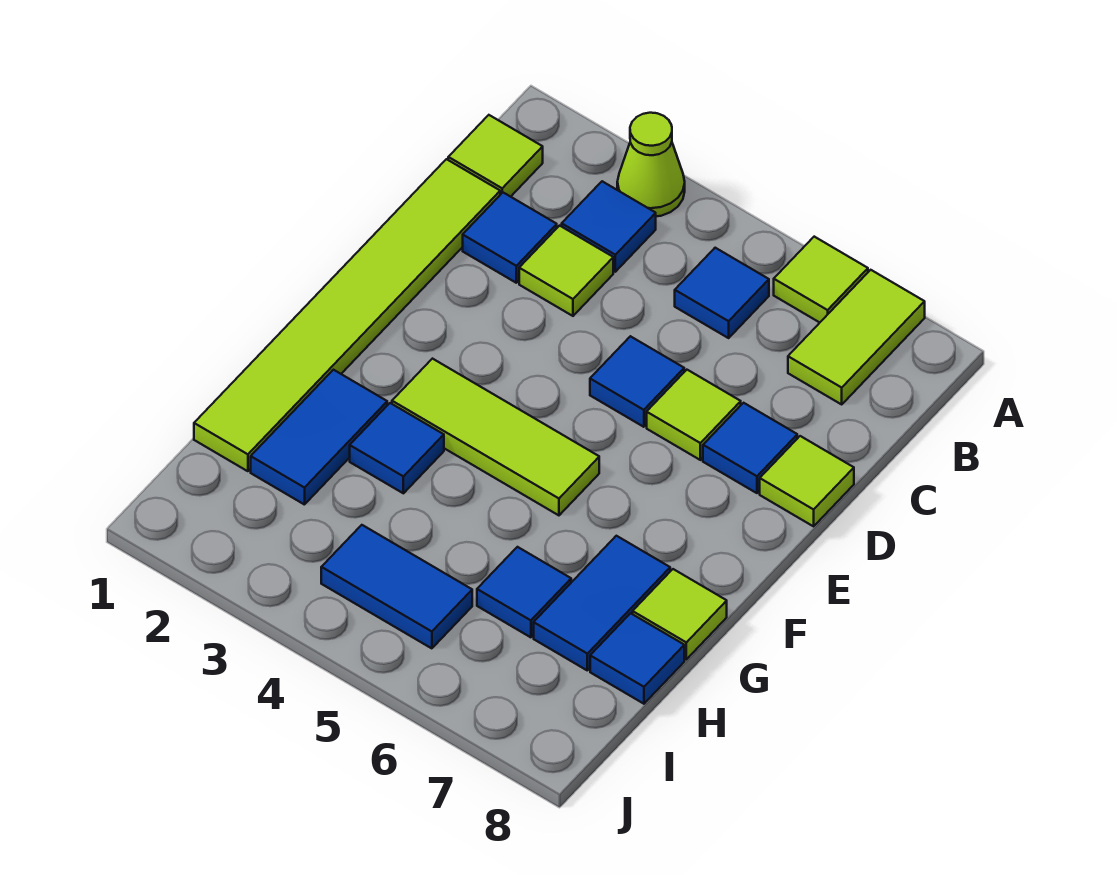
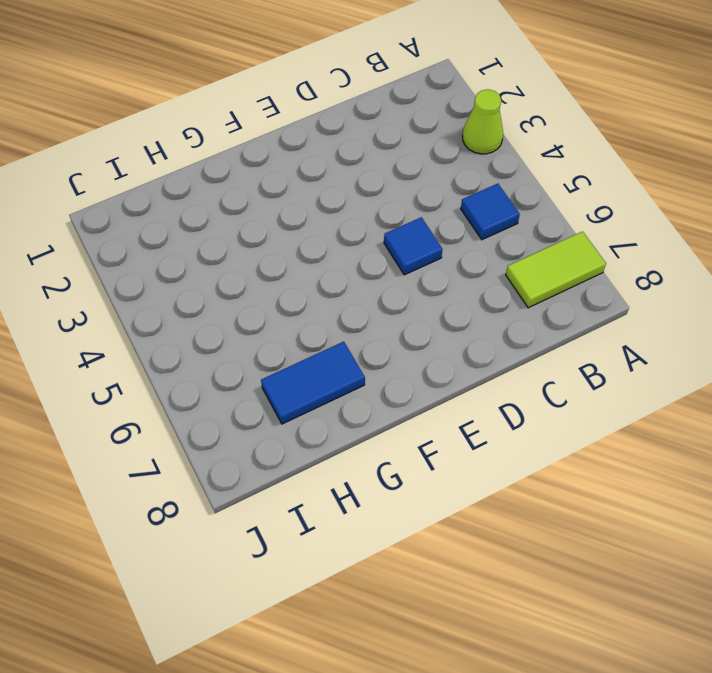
none -> lime tile A6 level 1
none -> lime tile B1 level 1
none -> blue tile B3 level 1

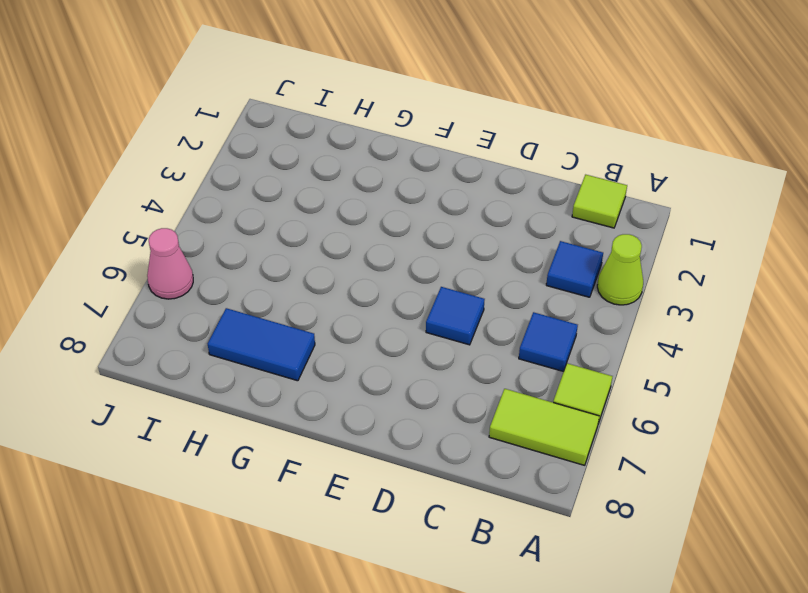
pink cone J6 level 1 -> none
none -> lime tile C1:H1 level 1
none -> blue tile C2 level 1
none -> lime tile C3 level 1

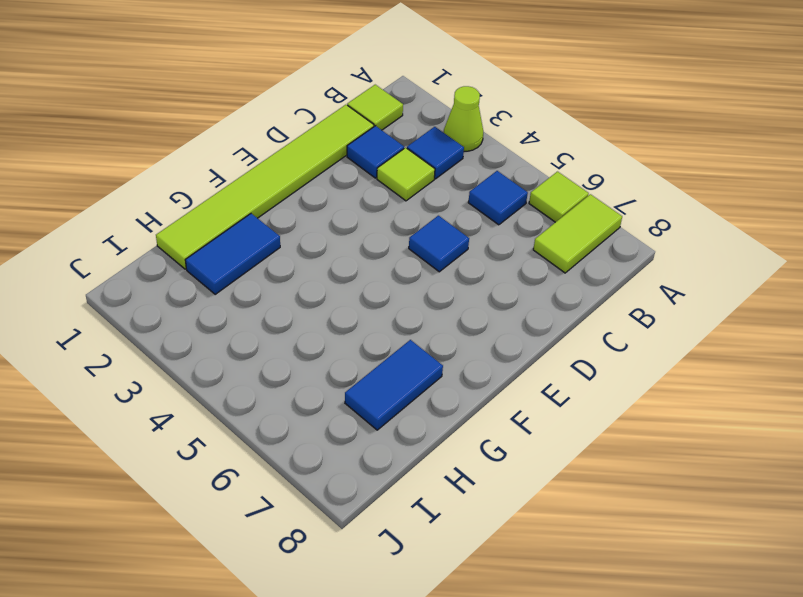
none -> lime tile D6 level 1
none -> blue tile D7 level 1
none -> lime tile D8 level 1

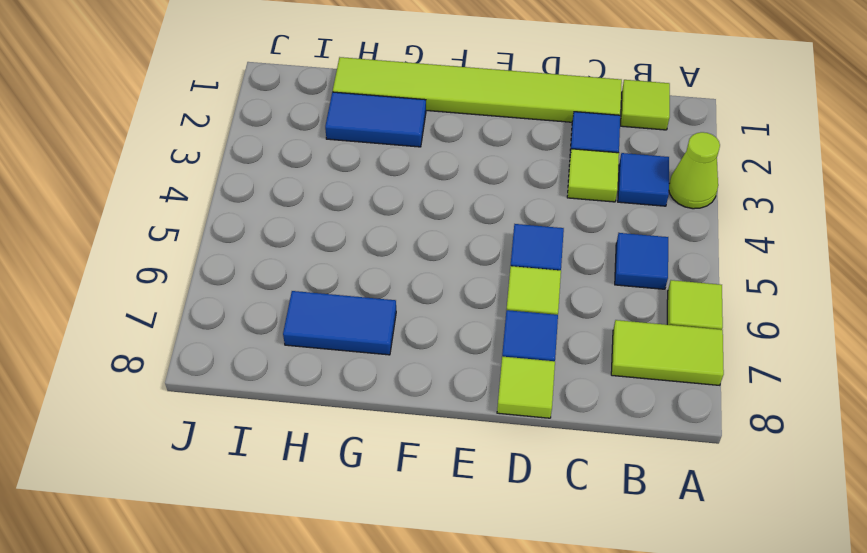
none -> lime tile F3:F5 level 1
none -> blue tile G3 level 1
none -> lime tile G8 level 1

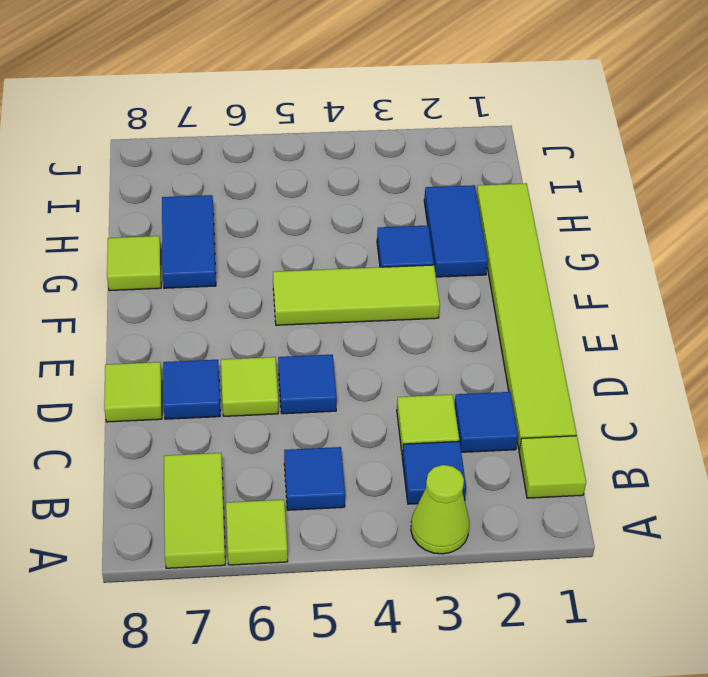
none -> blue tile H6 level 1
none -> blue tile H8 level 1
none -> blue tile I4:I5 level 1

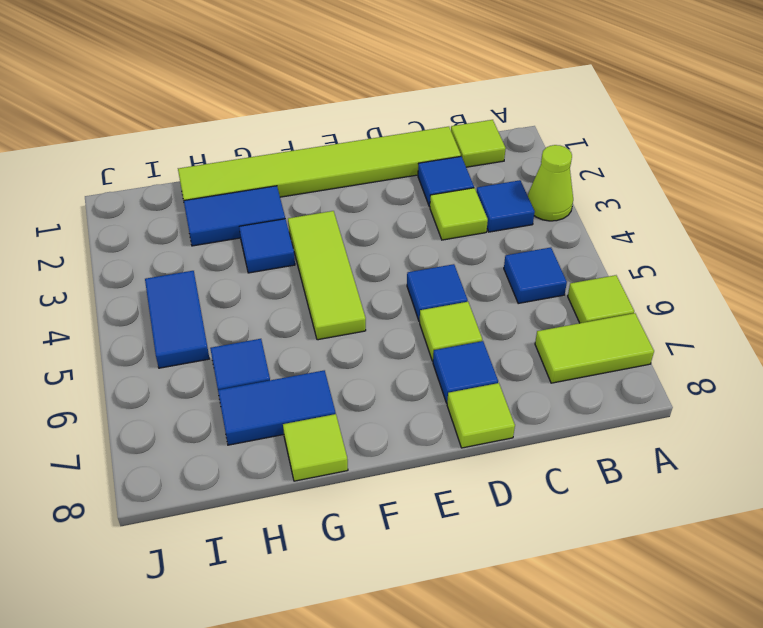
none -> blue tile H8 level 1

